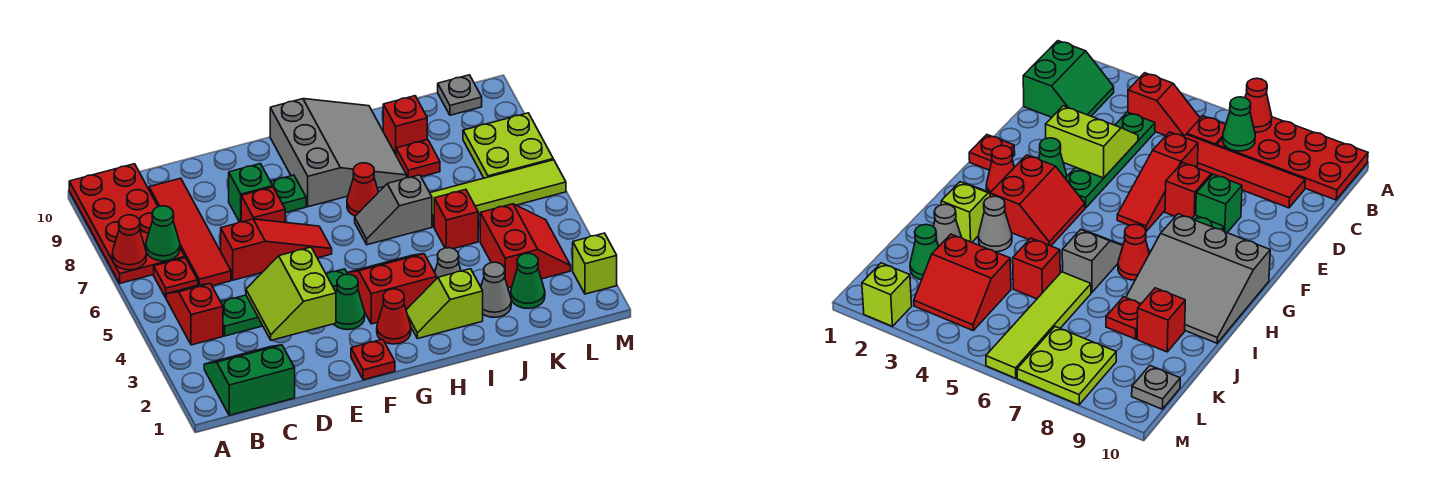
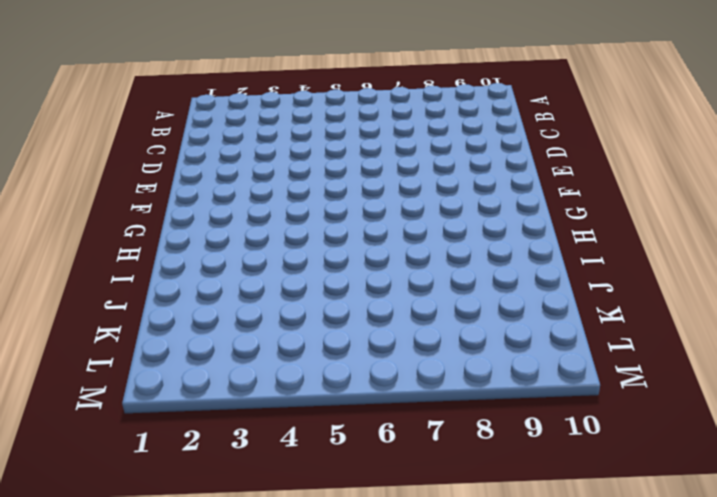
none -> red plate A7:B10 level 1
none -> green slope B1:C2 level 1 top 1
none -> red slope B4:B5 level 1 top 4
none -> red plate B6 level 1

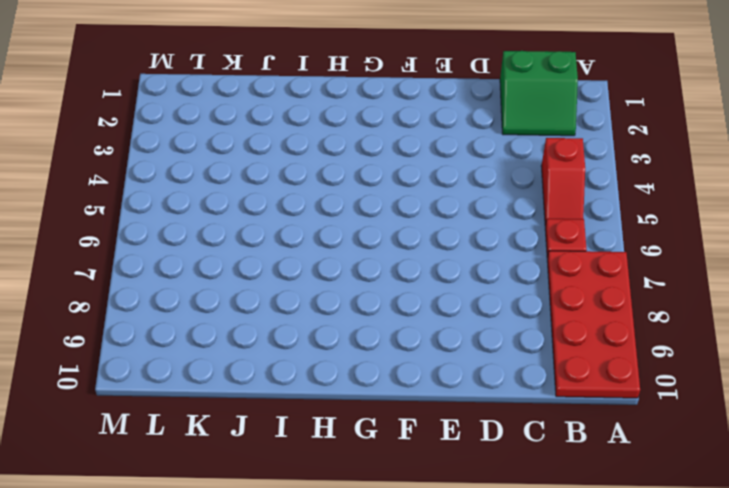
none -> green plate C4:F4 level 1
none -> red tile C6:C9 level 1
none -> red slope D6:F6 level 1 top D
none -> red brick E7 level 1

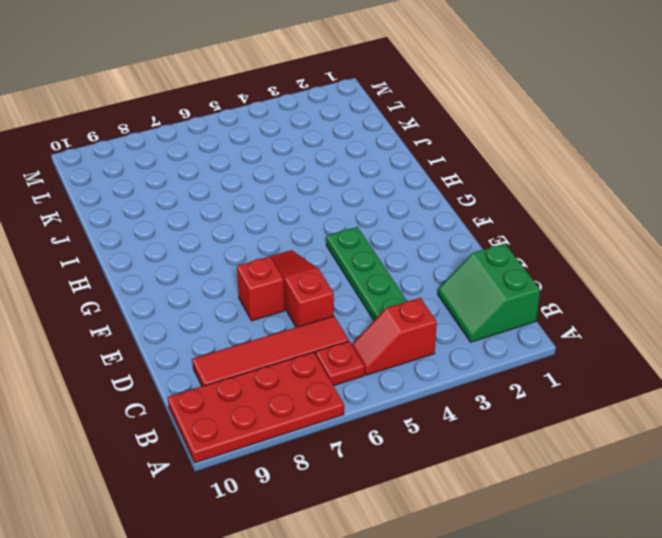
none -> green brick E8 level 1
none -> red plate F1 level 1
none -> green cone F3 level 1
none -> green plate F8 level 1

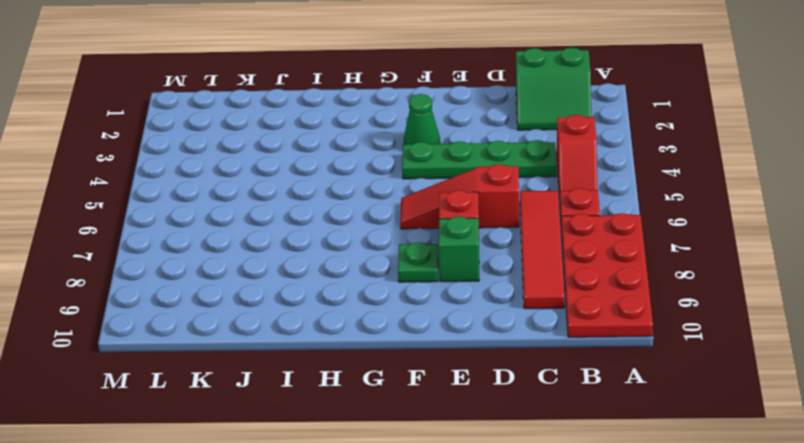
none -> red plate F1 level 1
none -> red cone G2 level 1
none -> red slope G3:H4 level 1 top 3
none -> grey slope G8:I10 level 1 top G

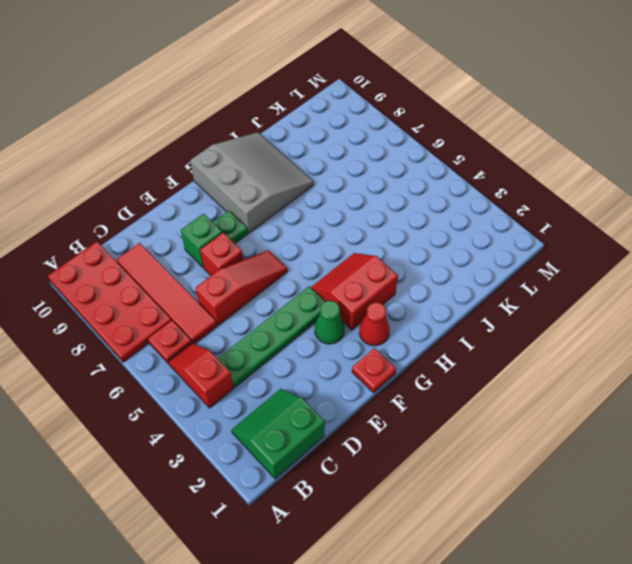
none -> lime slope H2:I2 level 1 top I
none -> grey slope H6:I6 level 1 top I
none -> red cone H7 level 1
none -> grey cone I3 level 1

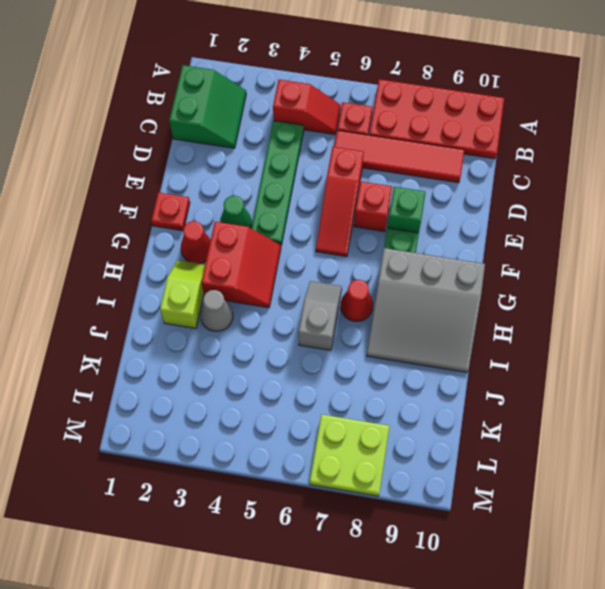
none -> grey cone J2 level 1
none -> red brick J5 level 1
none -> lime tile J6:M6 level 1
none -> red plate J8 level 1

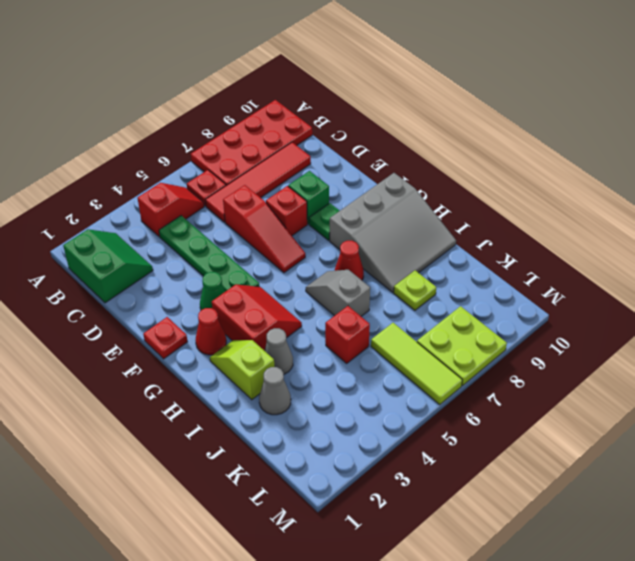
lime plate J8 level 1 -> red plate J8 level 1
lime tile K6:M6 level 1 -> lime tile J6:M6 level 1
none -> red brick J9 level 1
none -> green cone K2 level 1
none -> red slope K3:L4 level 1 top K
none -> grey plate L10 level 1

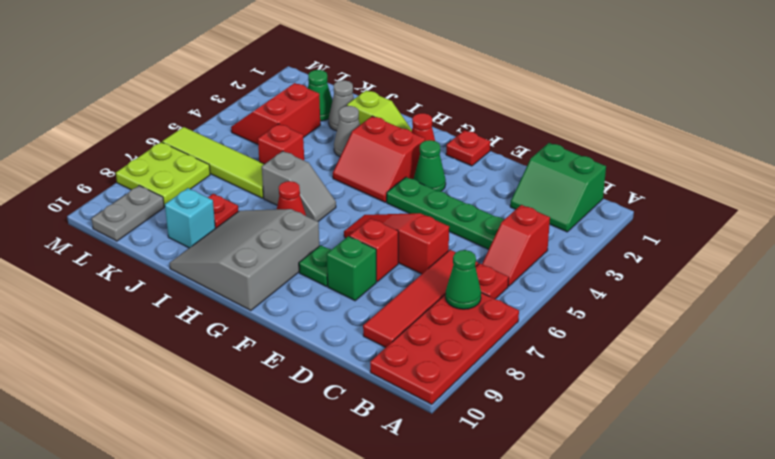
cyan brick J9 level 1 -> red brick J9 level 1
grey plate L9:L10 level 1 -> grey plate L10 level 1
none -> lime brick M2 level 1
none -> red cone A7 level 2
none -> lime slope D3:E4 level 2 top E

